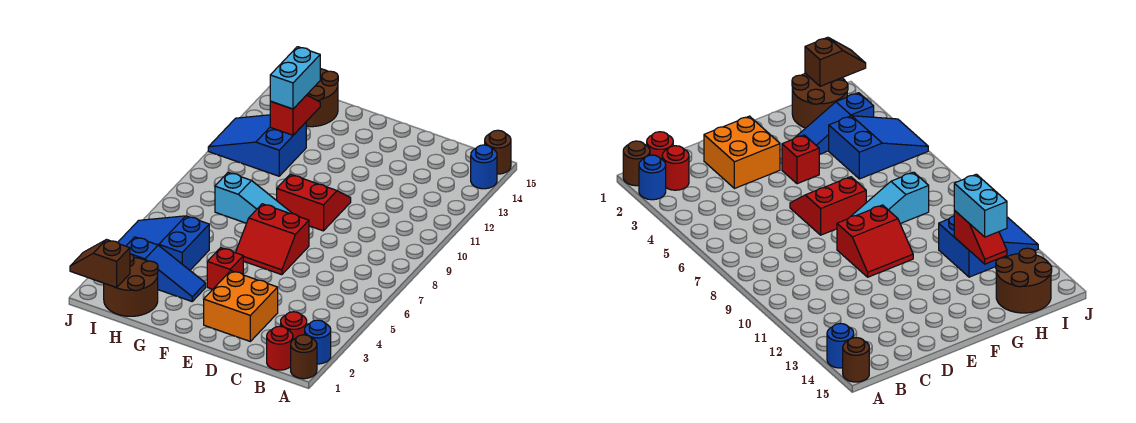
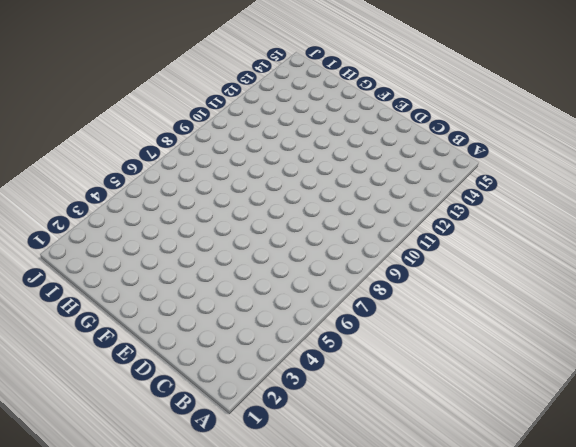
none -> brown round brick A1 level 1
none -> blue round brick A2 level 1
none -> blue round brick A14 level 1

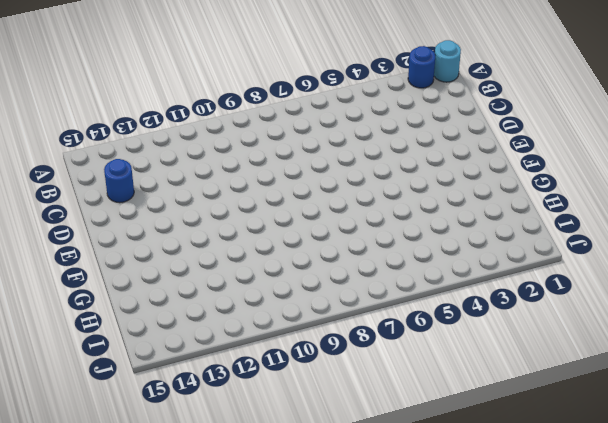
cyan round brick A1 level 1 -> brown round brick A1 level 1
blue round brick C14 level 1 -> blue round brick A14 level 1
none -> brown round brick A15 level 1
none -> red round brick B1 level 1
none -> red round brick B2 level 1

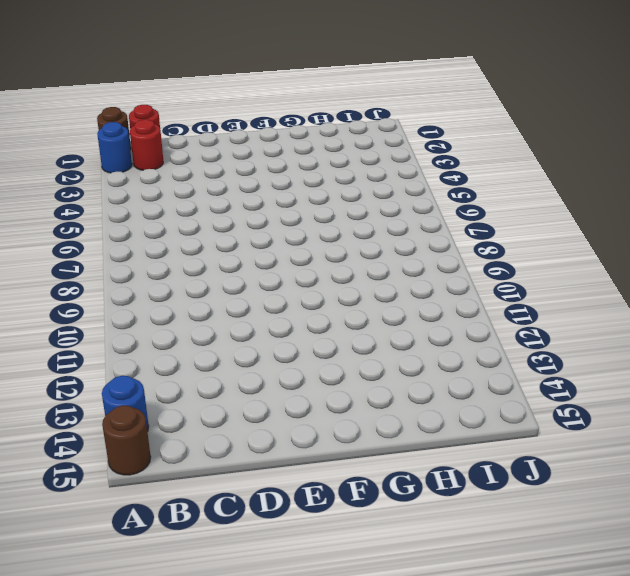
none -> orange brick D2:E3 level 1
none -> red slope E6:F7 level 1 top 7
none -> red slope E9:F10 level 1 top 9

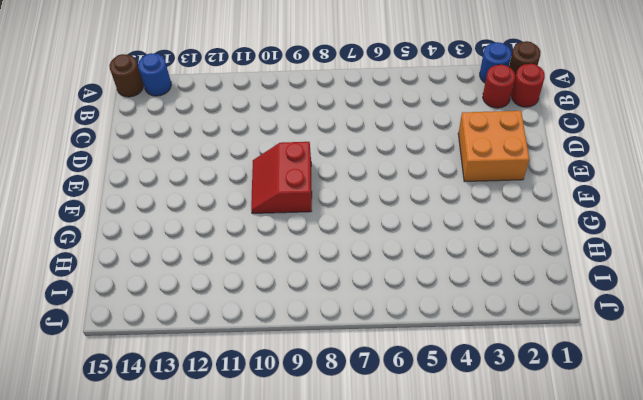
none -> red slope E6:F7 level 1 top 7
none -> red brick F4 level 1
none -> cyan slope F8:H8 level 1 top H

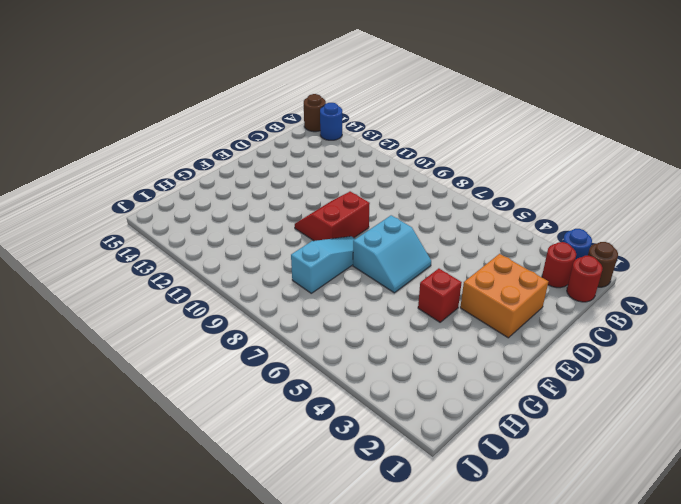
cyan slope E6:F7 level 1 top 7 -> red slope E6:F7 level 1 top 7
none -> blue slope G3:I3 level 1 top I
none -> brown round brick H1:I2 level 1
none -> blue slope H4:J5 level 1 top H

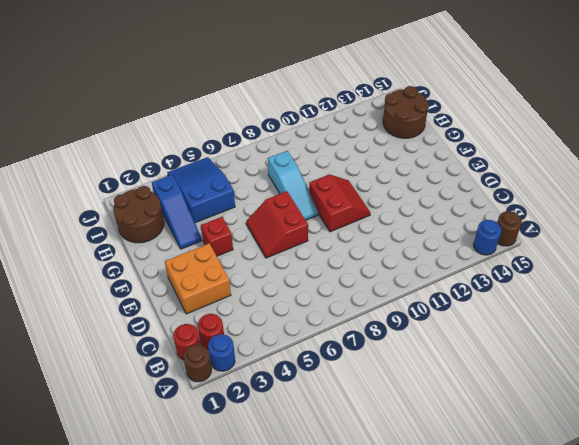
none -> blue slope H11:J12 level 1 top H
none -> red slope H12:H13 level 2 top 12
none -> brown slope I1:J1 level 2 top I

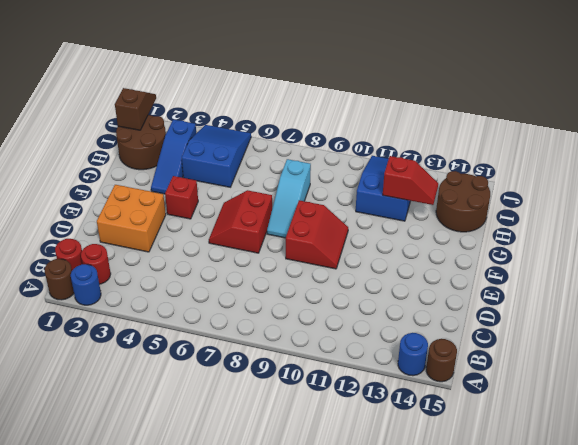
none -> cyan brick H12:H13 level 3

